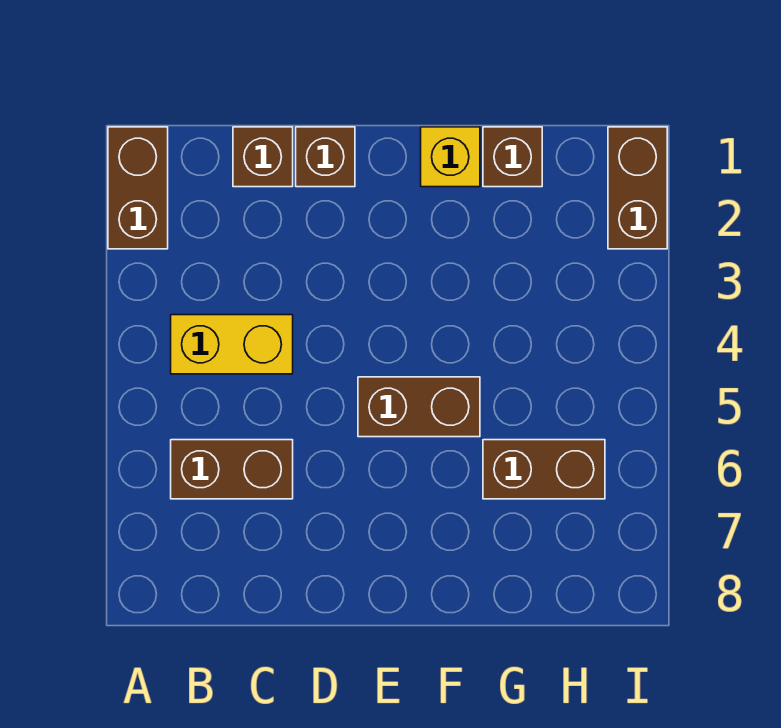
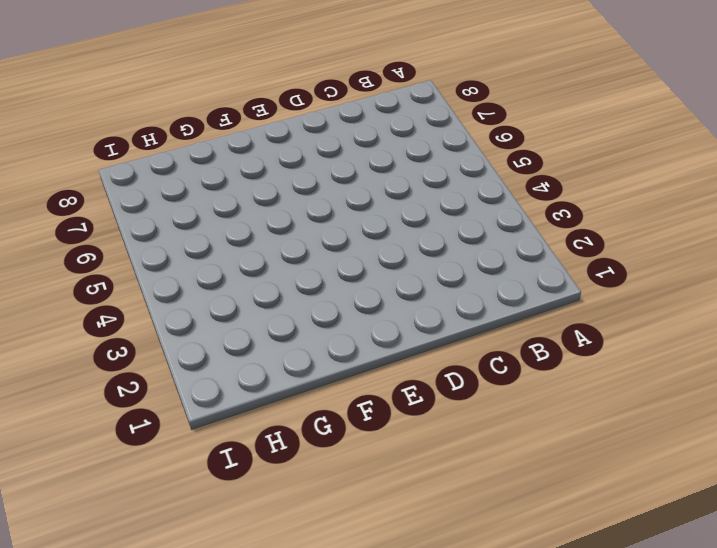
none -> brown brick A1:A2 level 1
none -> yellow brick B4:C4 level 1

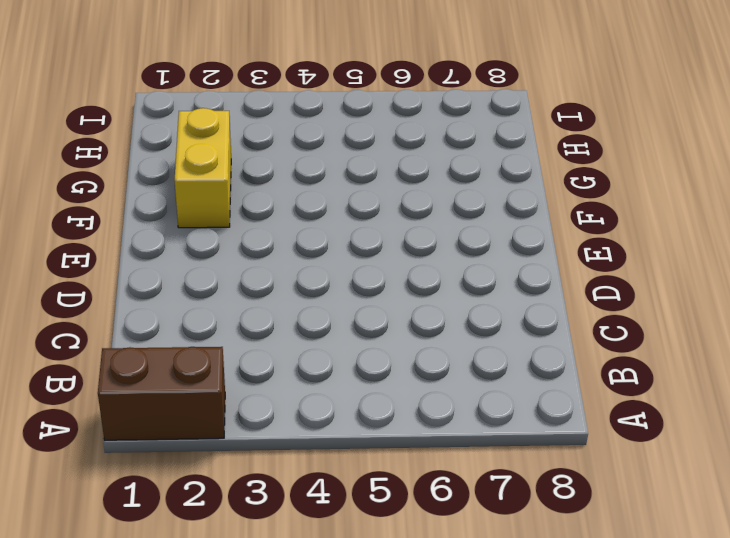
yellow brick F2:G2 level 1 -> yellow brick B4:C4 level 1
none -> brown brick B6:C6 level 1
none -> brown brick C1 level 1

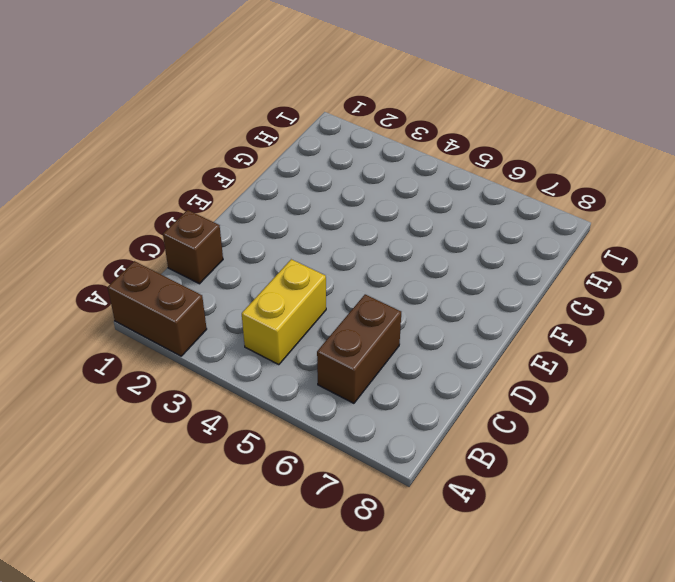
none -> brown brick D1 level 1
none -> brown brick E5:F5 level 1

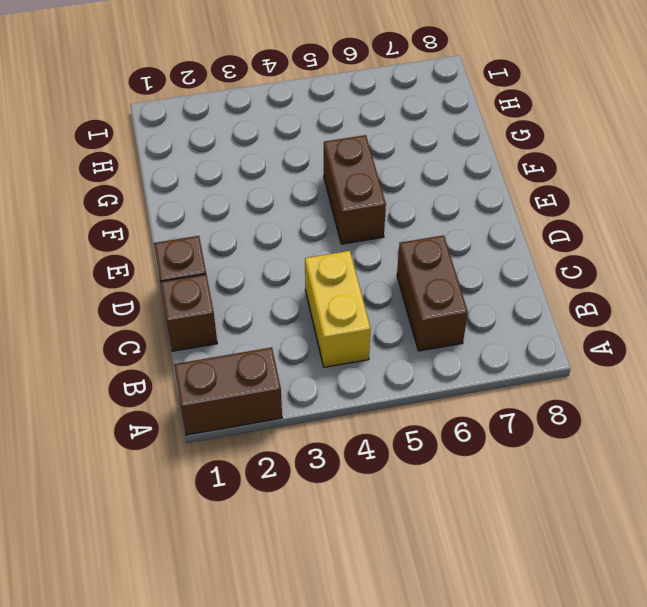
none -> yellow brick F1 level 1
none -> brown brick G1 level 1

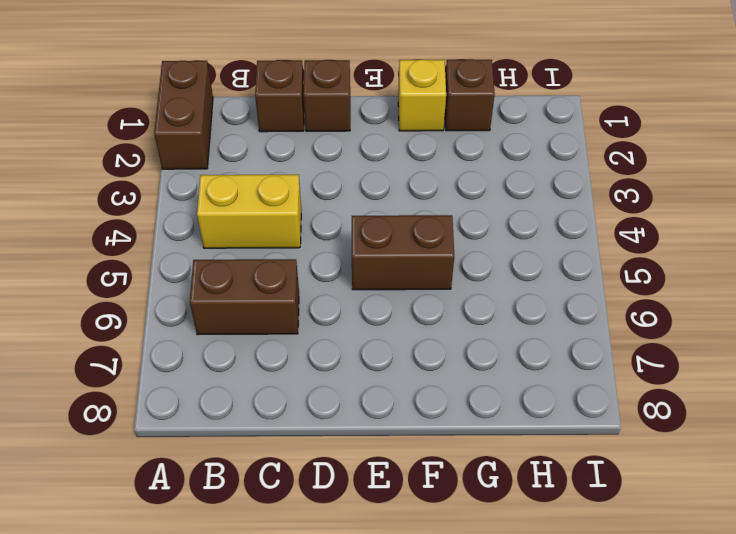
none -> brown brick G6:H6 level 1
none -> brown brick I1:I2 level 1

